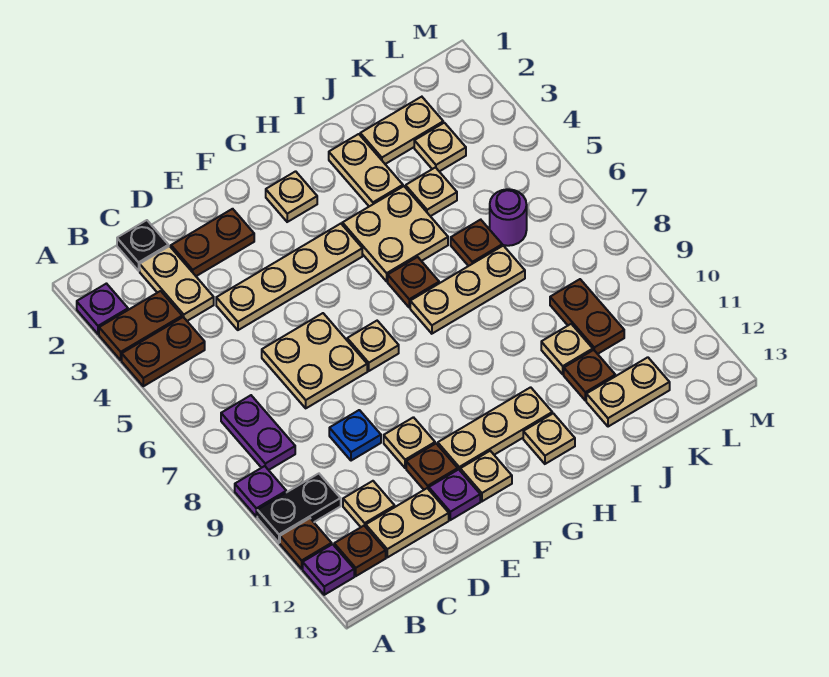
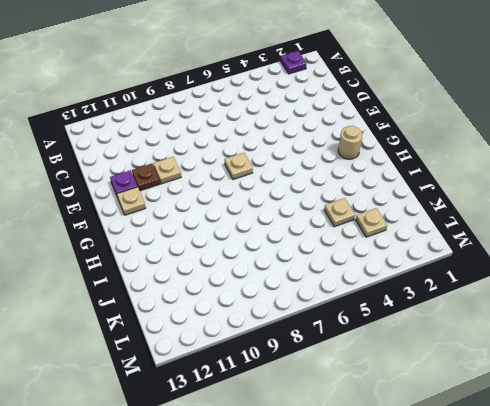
tan round brick G2 level 1 -> tan plate G2 level 1
none -> brown plate A3:B3 level 1
none -> brown plate A4:B4 level 1
none -> purple plate A9 level 1
none -> black plate A10:B10 level 1

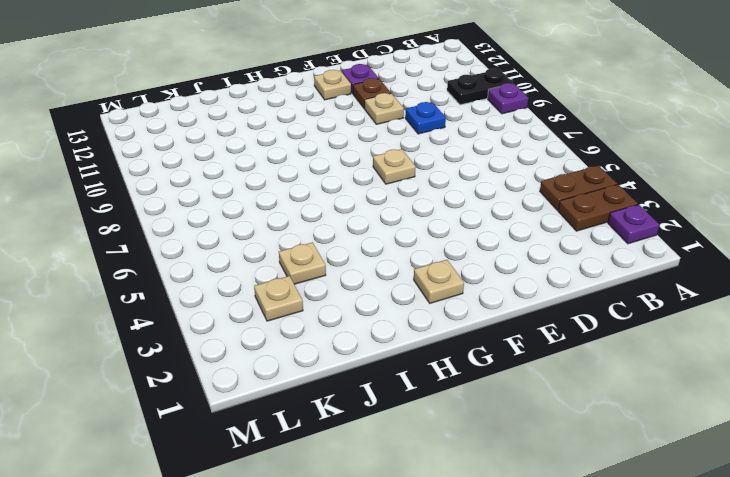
none -> brown plate A11 level 1
none -> purple plate A12 level 1
none -> purple plate B7:B8 level 1
none -> brown plate B12 level 1

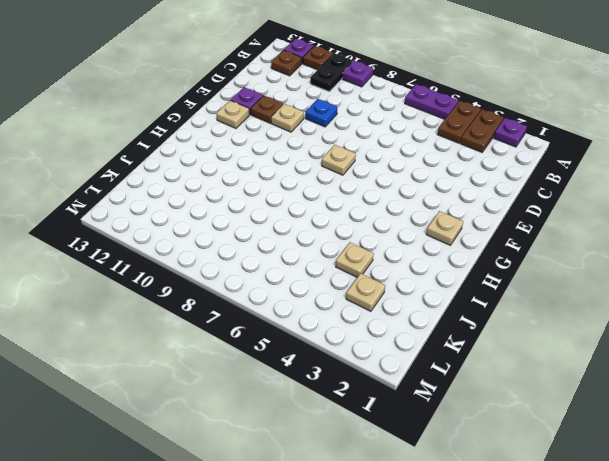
purple plate A5:A6 level 1 -> purple plate B7:B8 level 1
none -> black plate C1 level 1
none -> tan plate C2:C3 level 1
none -> tan plate C11 level 1
none -> tan plate C12:D12 level 1

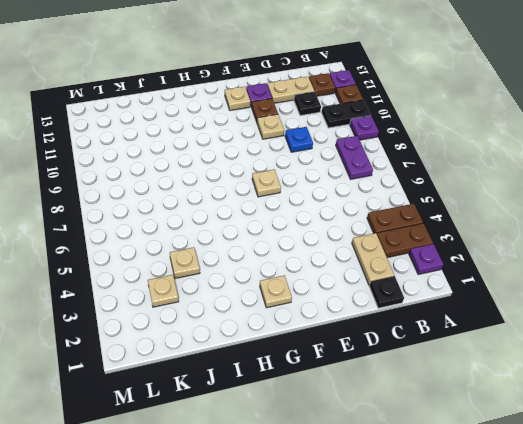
black plate C11 level 1 -> tan plate C11 level 1
none -> brown plate D2:E2 level 1
none -> tan plate D4:G4 level 1
none -> tan plate D6:E7 level 1
none -> tan plate F11:H11 level 1

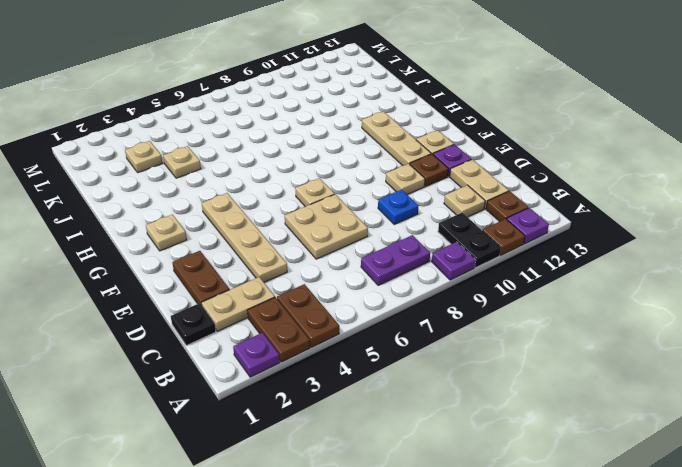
none -> tan plate H4:I5 level 1
none -> brown plate H6 level 1
none -> tan plate H7:J7 level 1
none -> tan plate H12 level 1

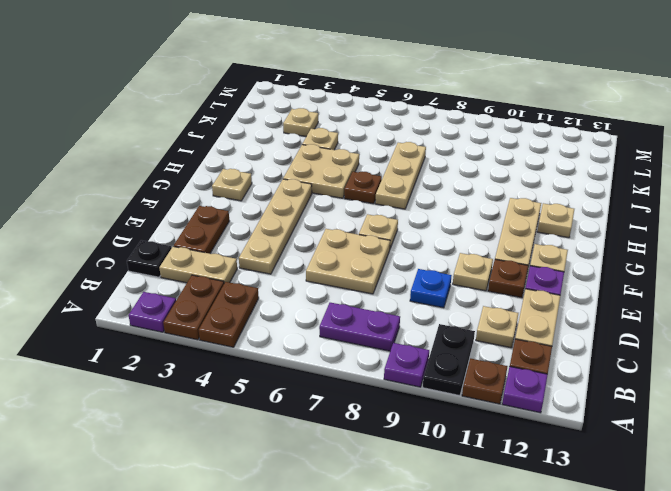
none -> tan plate I2:I3 level 1
none -> tan plate J2:K2 level 1
none -> brown plate J6 level 1
none -> tan plate J10 level 1

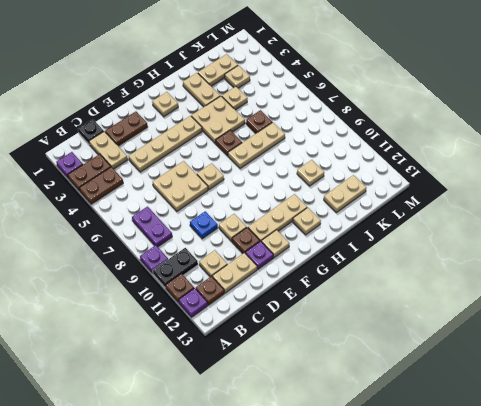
none -> brown plate J11 level 1
none -> purple round brick K6 level 1
none -> brown plate K9:K10 level 1

